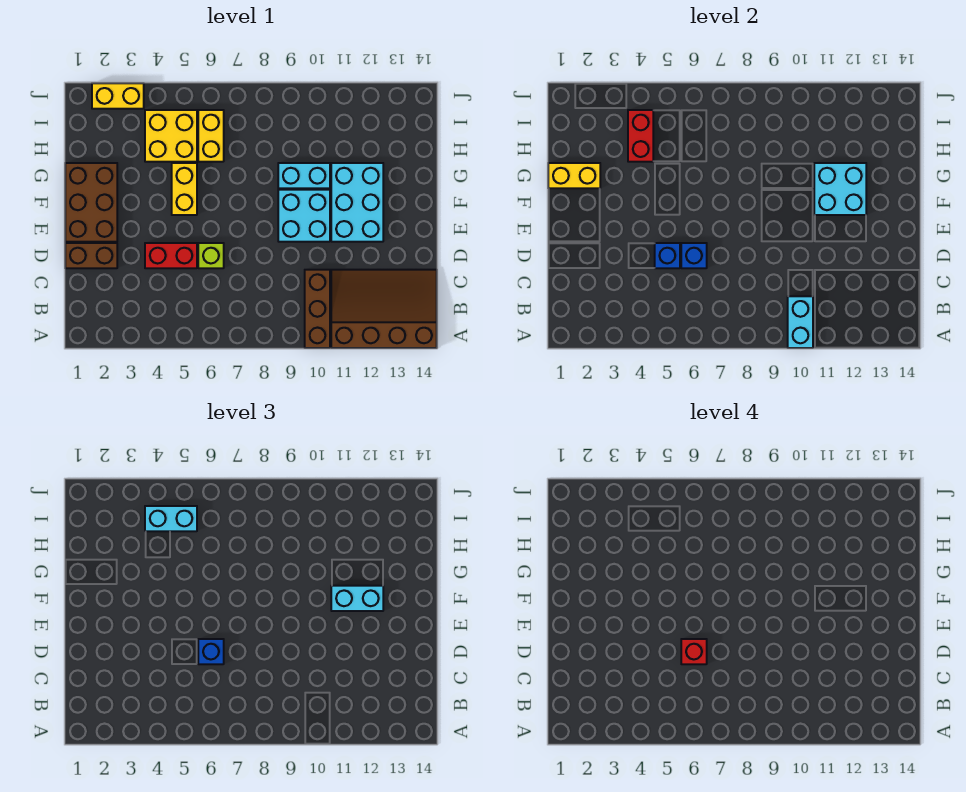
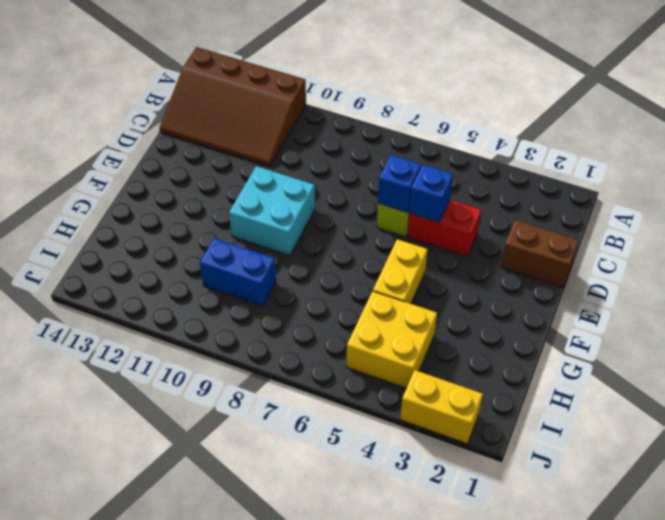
blue brick H9:H10 level 1 -> none
none -> brown brick A10:C10 level 1
none -> brown brick E1:G2 level 1
none -> cyan brick E11:G12 level 1

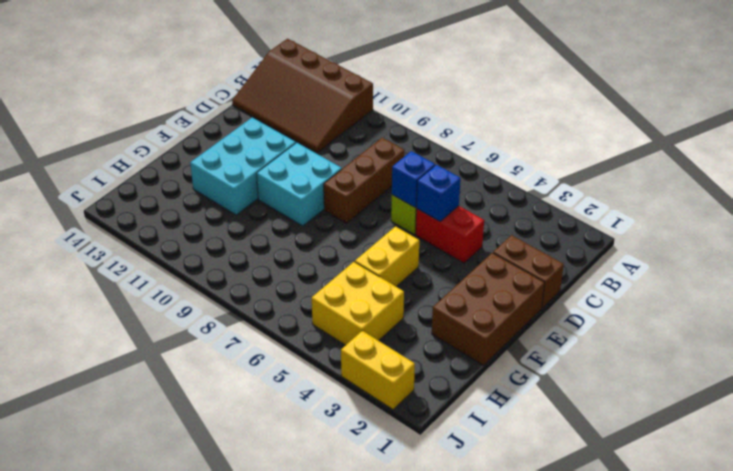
brown brick C8:E8 level 1 -> brown brick A10:C10 level 1
none -> cyan brick G9:G10 level 1
none -> yellow brick H6:I6 level 1
none -> cyan brick A10:B10 level 2

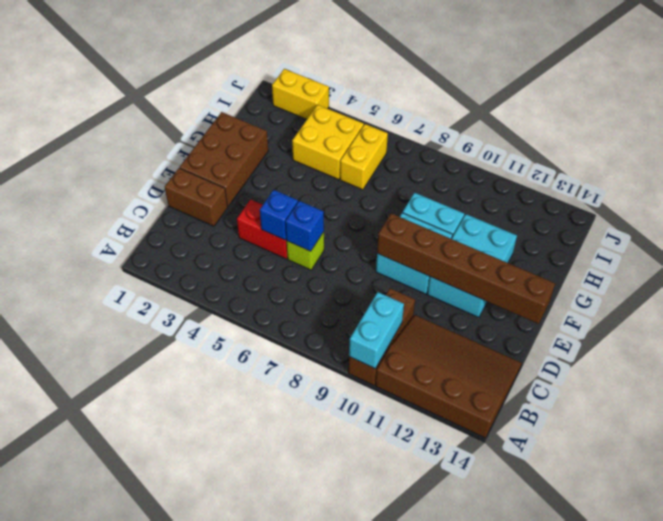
brown brick E9:E14 level 2 -> none
none -> yellow brick F5:G5 level 1
none -> cyan brick F11:G12 level 2
none -> yellow brick G1:G2 level 2

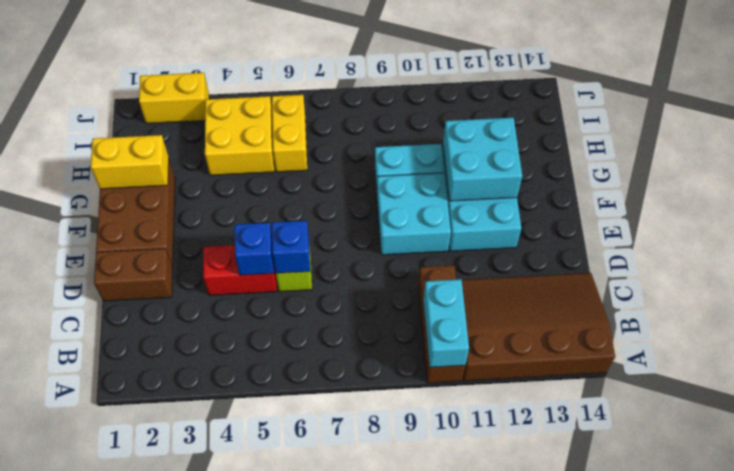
none -> yellow brick F5:G5 level 1
none -> red brick H4:I4 level 2
none -> blue brick D6 level 3

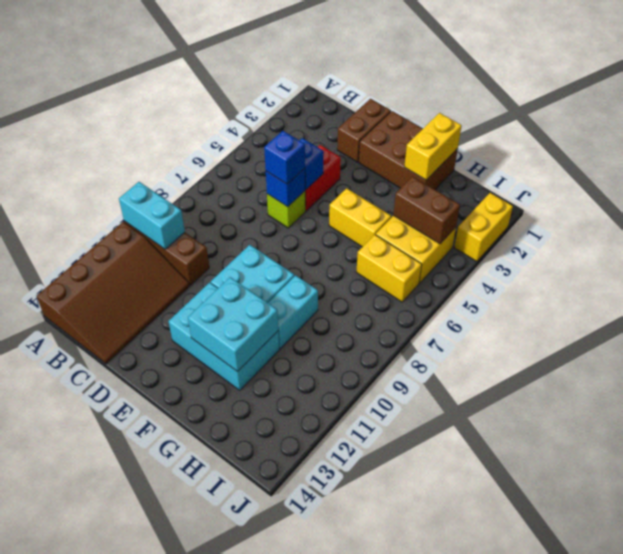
brown brick H4:I4 level 2 -> red brick H4:I4 level 2
none -> cyan brick F11:F12 level 3
none -> cyan brick I4:I5 level 3
none -> red brick D6 level 4

